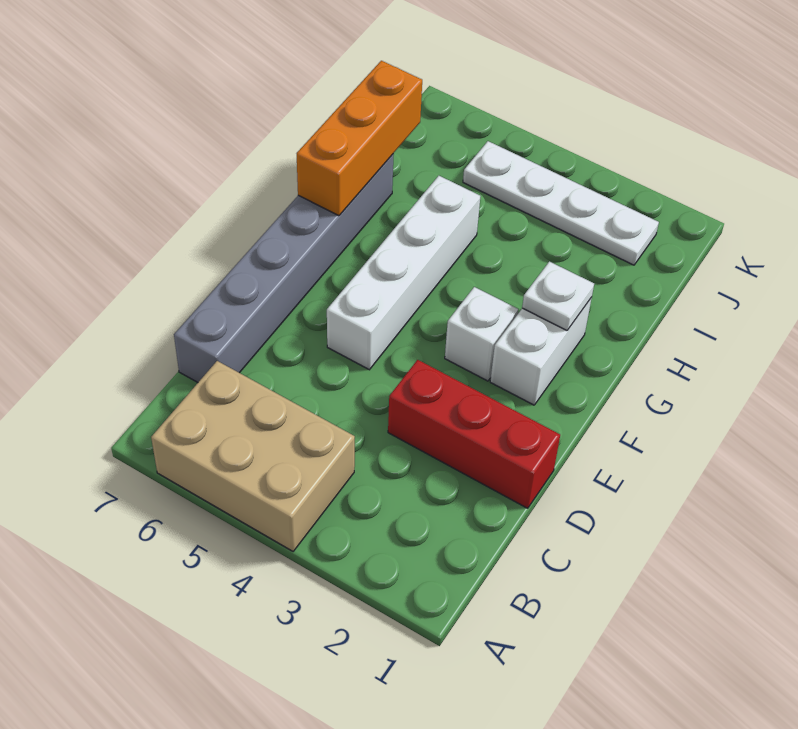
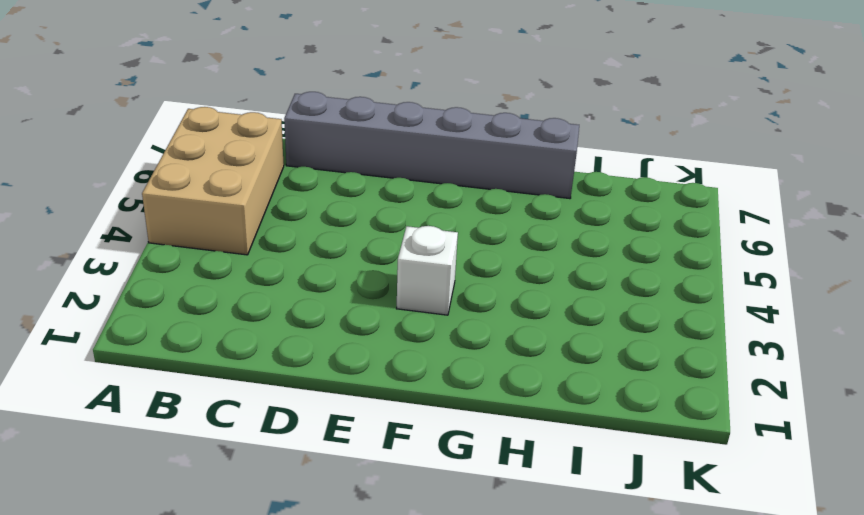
none -> red brick D1:D3 level 1
none -> white brick E5:H5 level 1

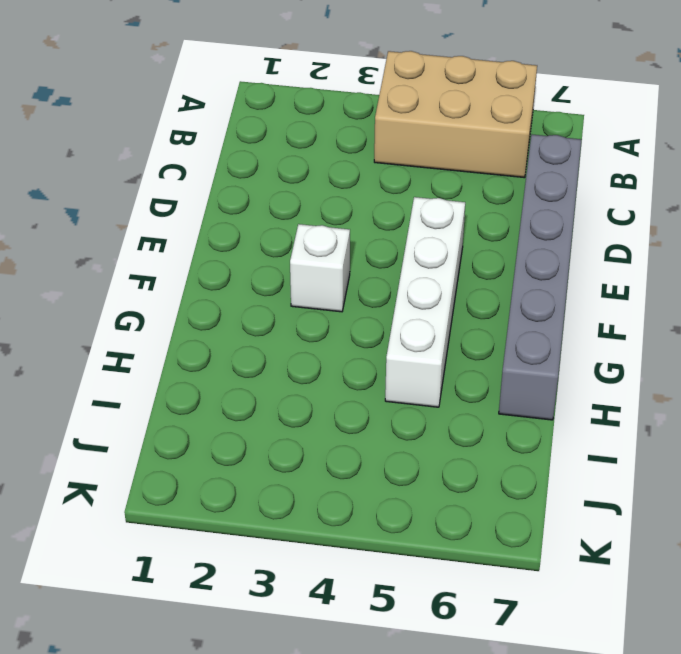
none -> red brick D1:D3 level 1
none -> white brick F2:G2 level 1

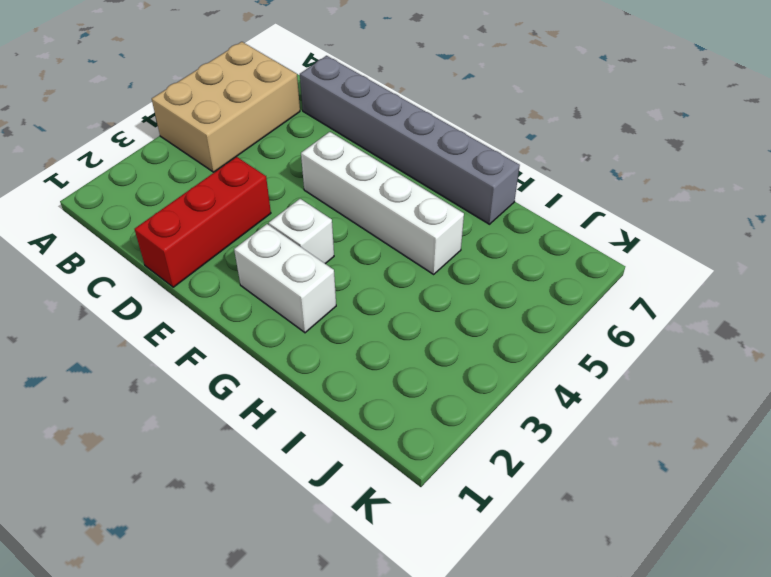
none -> white plate J2:J5 level 1
none -> white plate G2 level 2

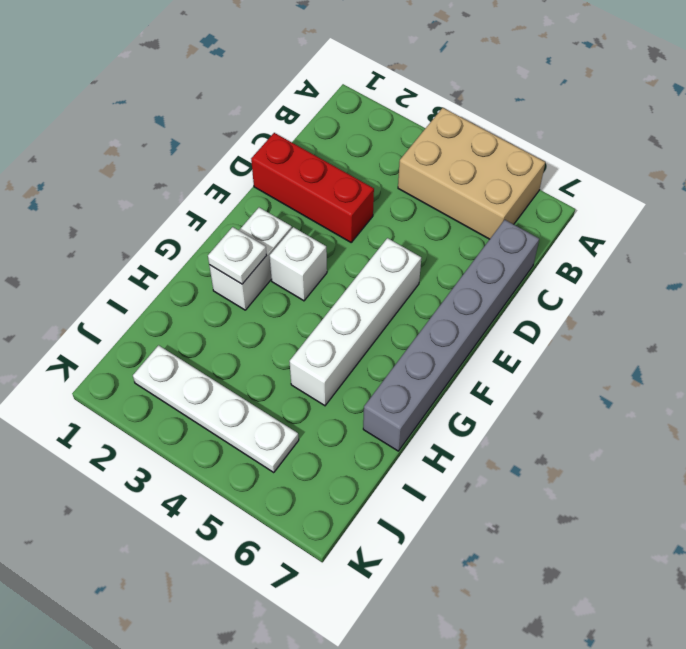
none -> orange brick G7:I7 level 2

